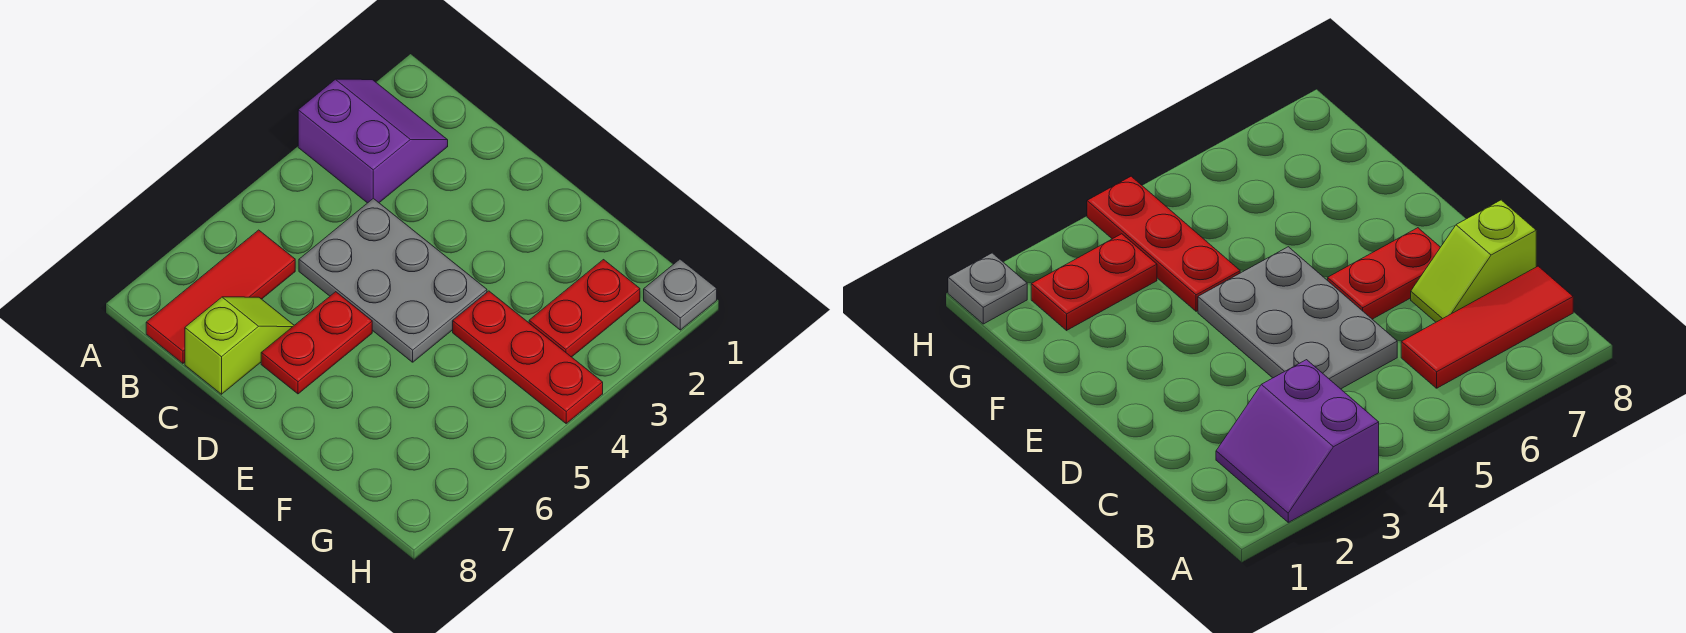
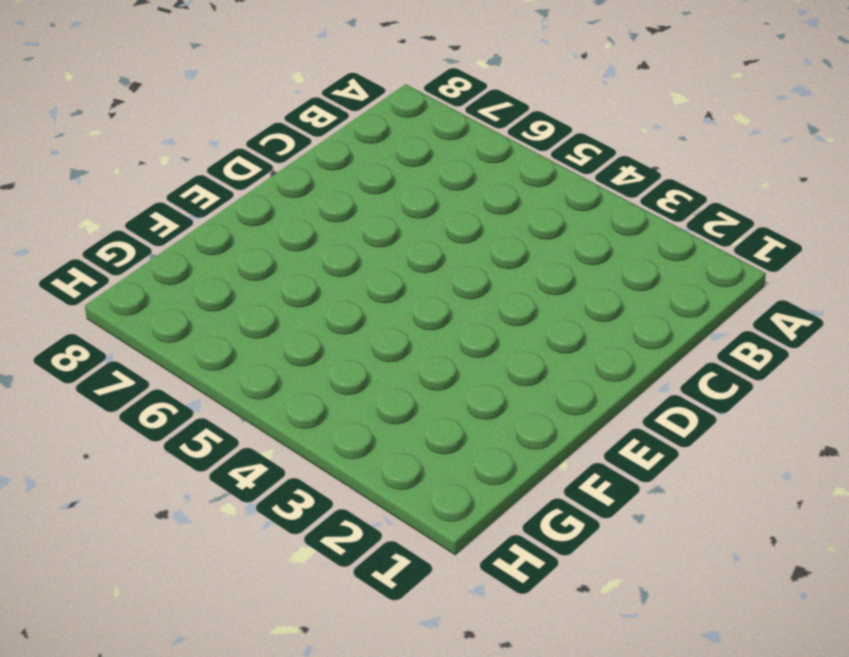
none -> purple slope A2:B3 level 1 top 3
none -> red tile B6:B8 level 1

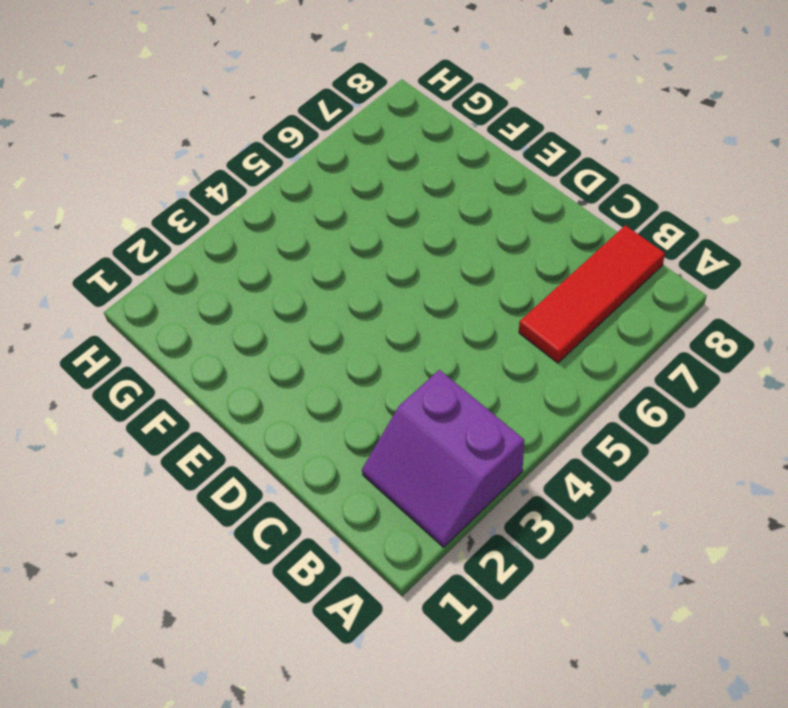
none -> grey plate C4:E5 level 1
none -> lime slope C7:C8 level 1 top 8

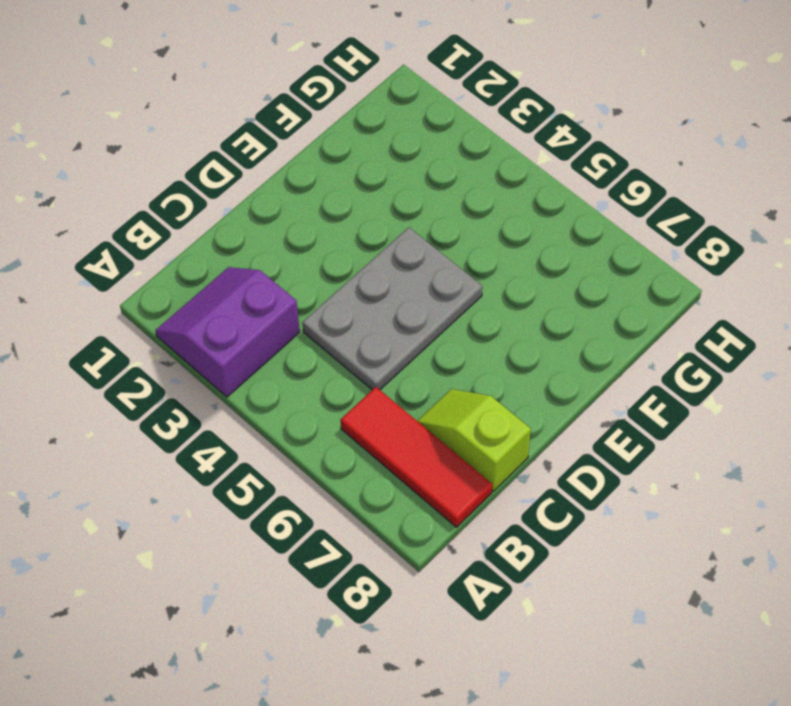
none -> red plate D6:D7 level 1
none -> red plate F4:H4 level 1

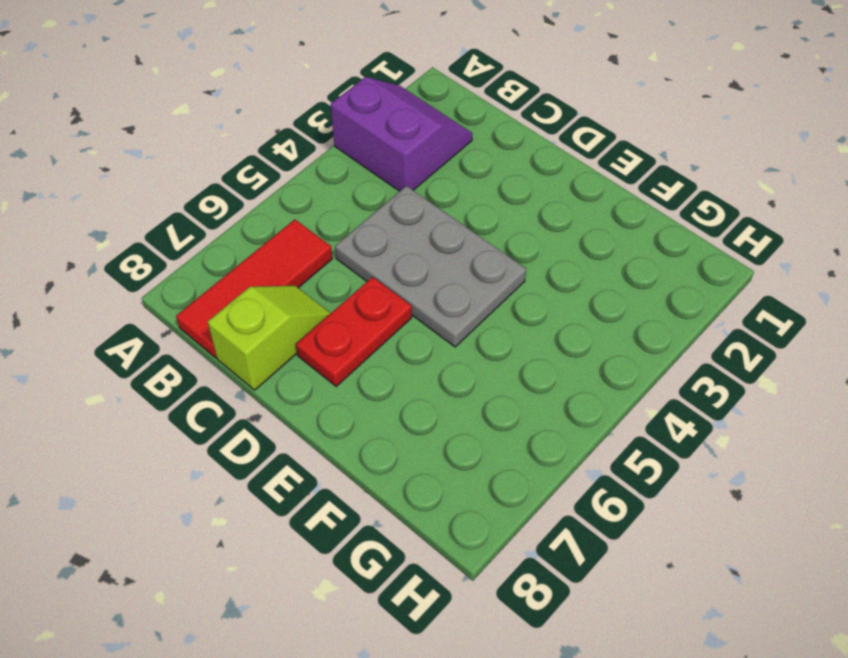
none -> red plate F4:H4 level 1
none -> red plate G2:G3 level 1

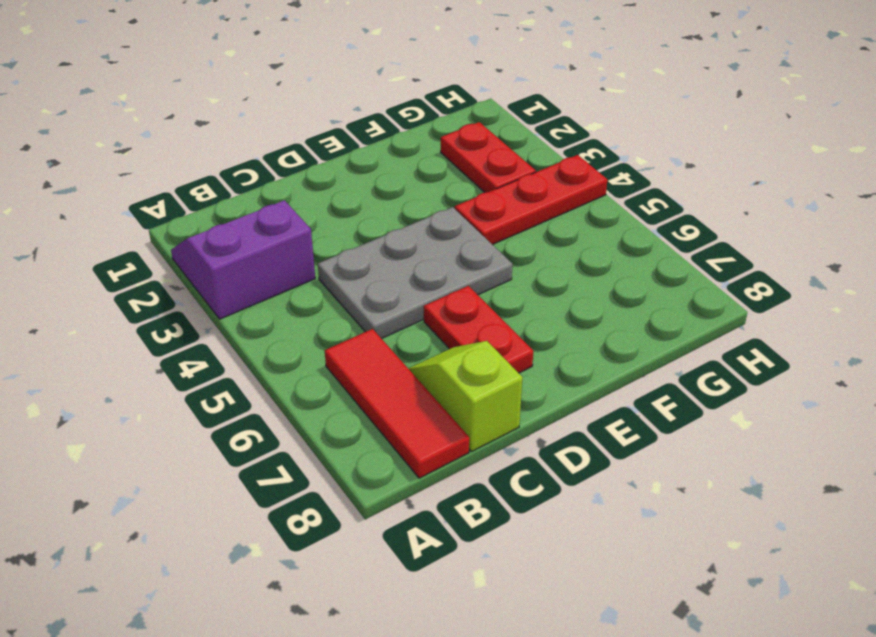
none -> grey plate H1 level 1

